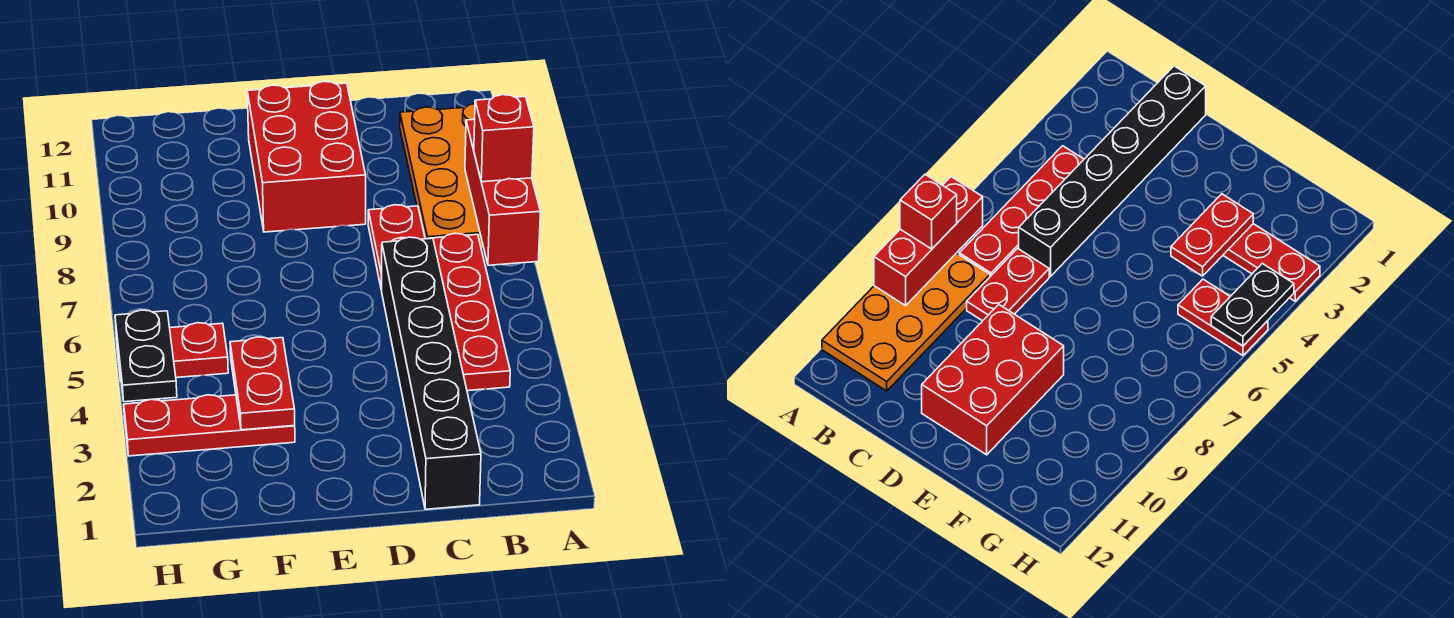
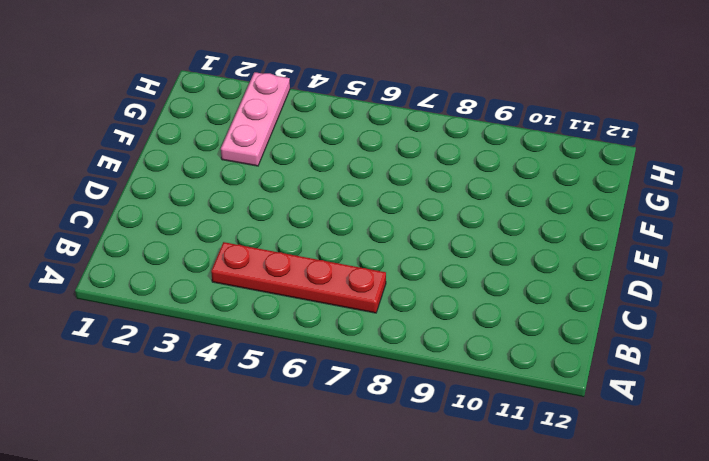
pink plate F3:H3 level 1 -> red plate F3:H3 level 1
none -> orange plate A8:B11 level 1
none -> black brick C1:C6 level 1

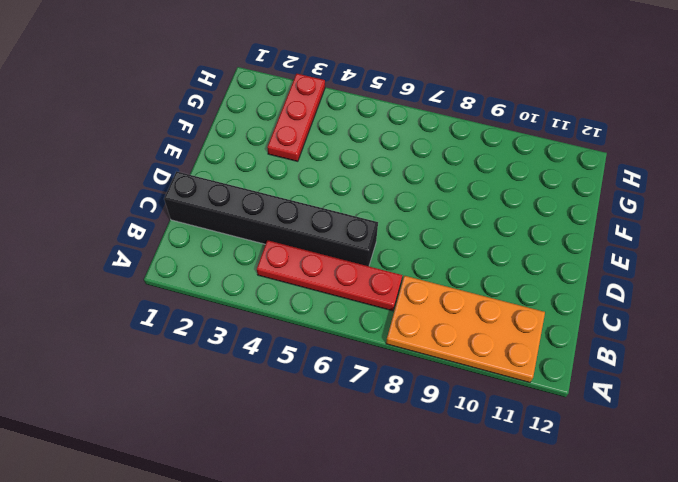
none -> red plate C7:C8 level 1
none -> red brick D9:E11 level 1

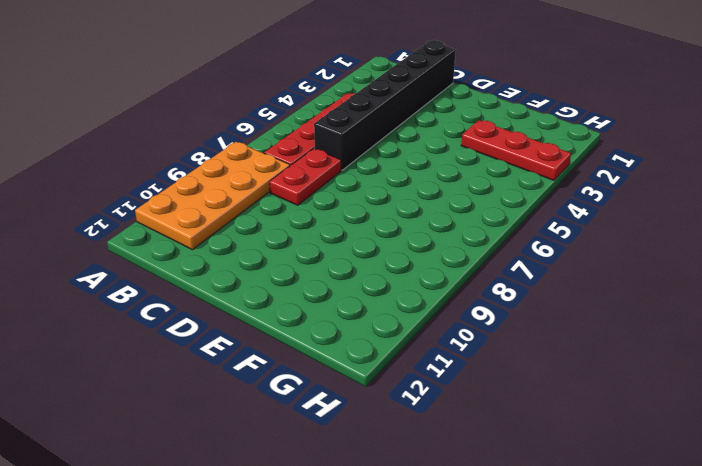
none -> red brick D9:E11 level 1
none -> red plate G5:H5 level 1

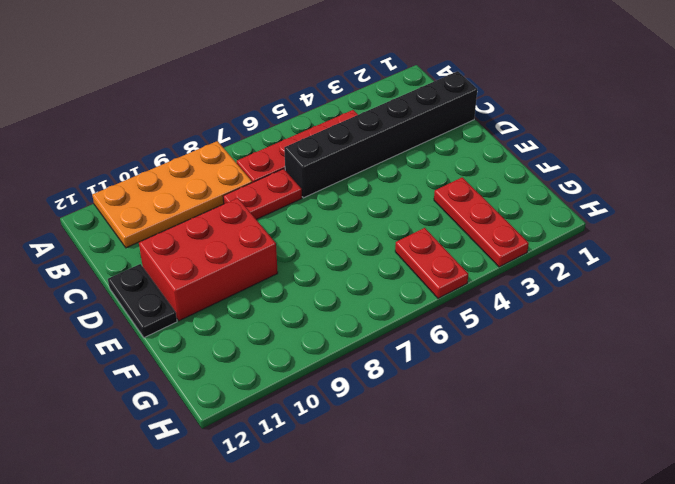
black plate D12:E12 level 1 -> black plate H4:H5 level 2
none -> red brick A7:A9 level 2
none -> red plate F3:F4 level 2

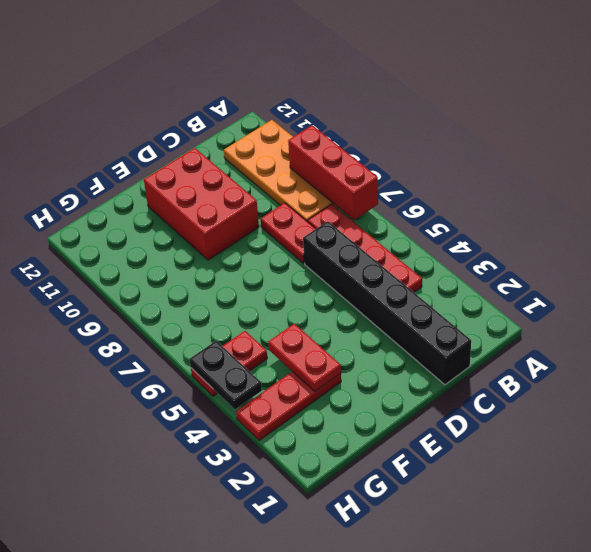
none -> red brick A8 level 3

